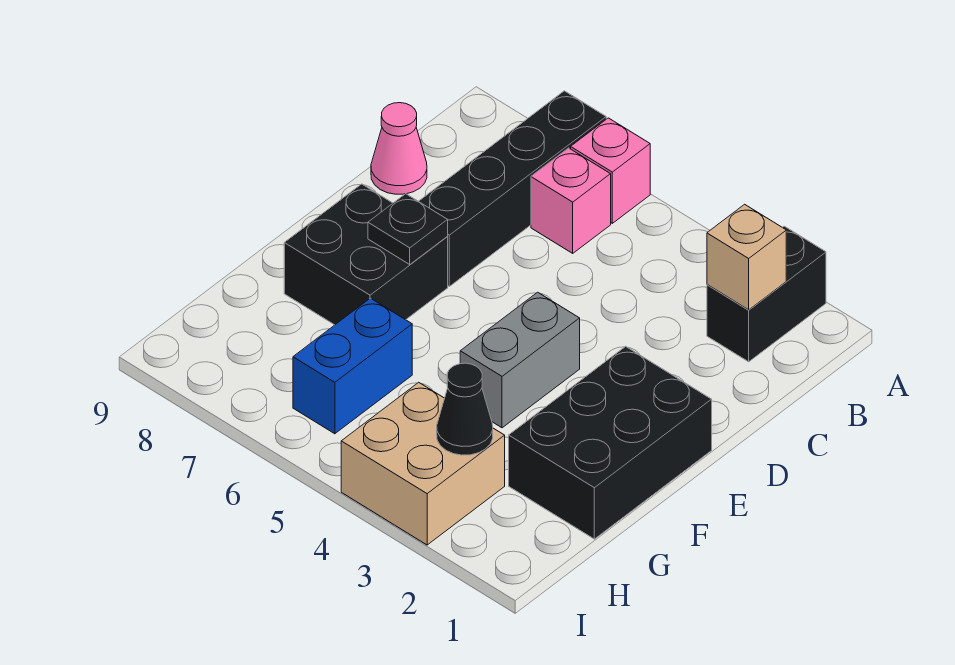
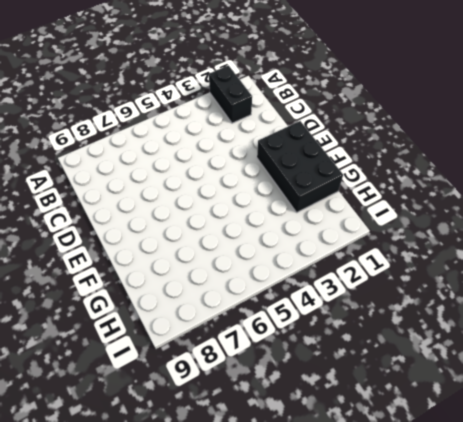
none -> pink brick A6 level 1
none -> black brick A7:D7 level 1
none -> pink brick B6 level 1

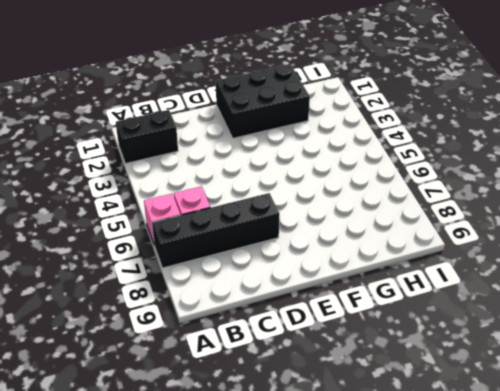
none -> pink cone C9 level 1
none -> grey brick E4:F4 level 1
none -> black brick E7:F8 level 1

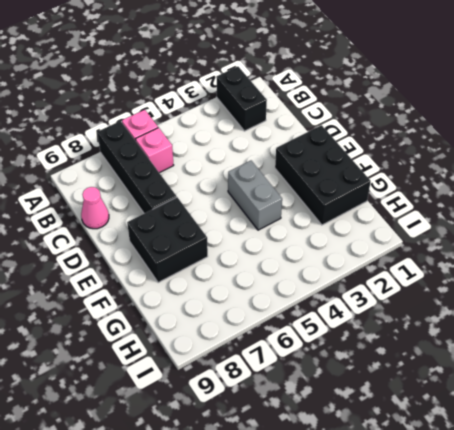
none -> blue brick G6:H6 level 1
none -> tan brick H3:I4 level 1
none -> tan brick B2 level 2

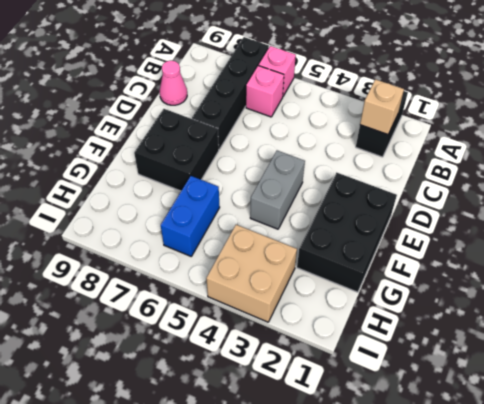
none -> black plate E7 level 2
none -> black cone H3 level 2

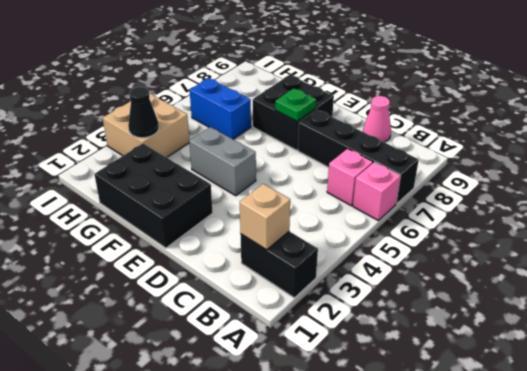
green plate E7 level 2 -> black plate E7 level 2

